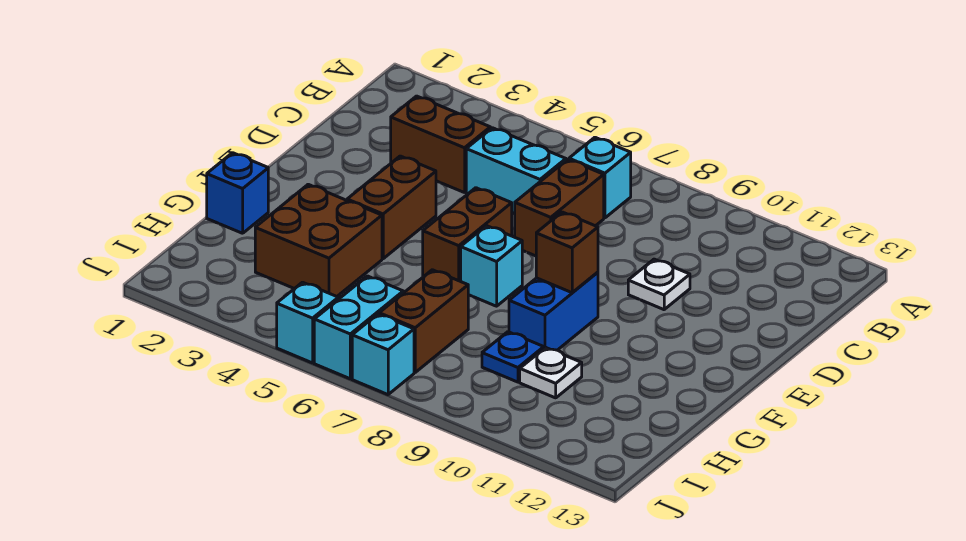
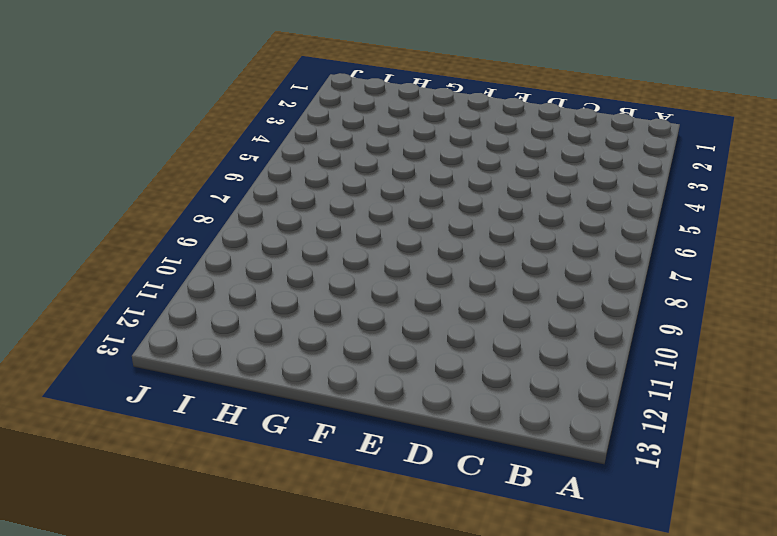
none -> cyan brick B7 level 1
none -> brown brick C3:C4 level 1
none -> cyan brick C5:C6 level 1

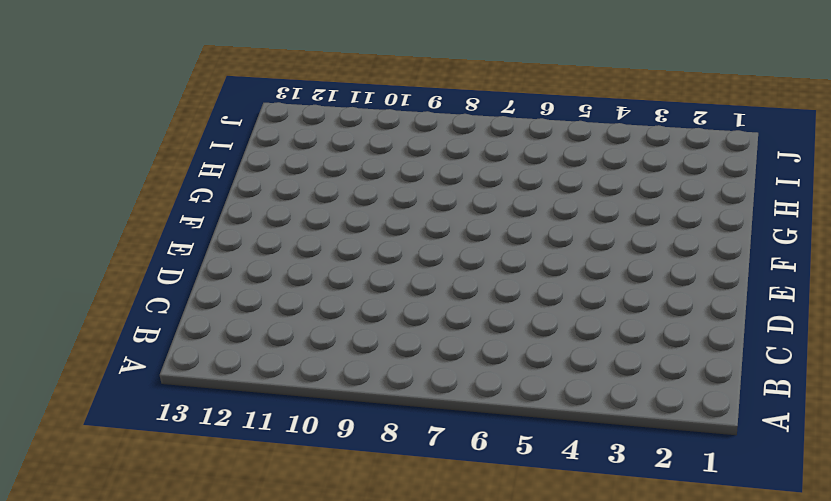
none -> cyan brick B7 level 1
none -> brown brick C3:C4 level 1
none -> cyan brick C5:C6 level 1

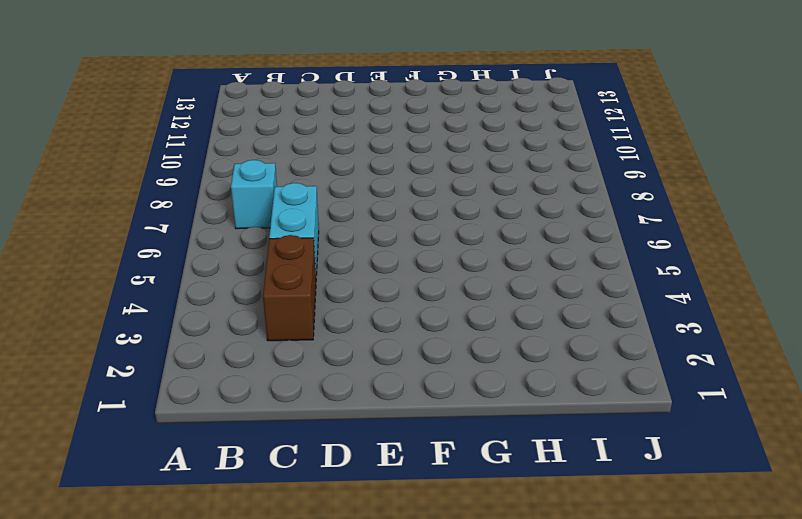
none -> brown brick C7:D7 level 1
none -> white plate D10 level 1
none -> brown brick E4:F4 level 1

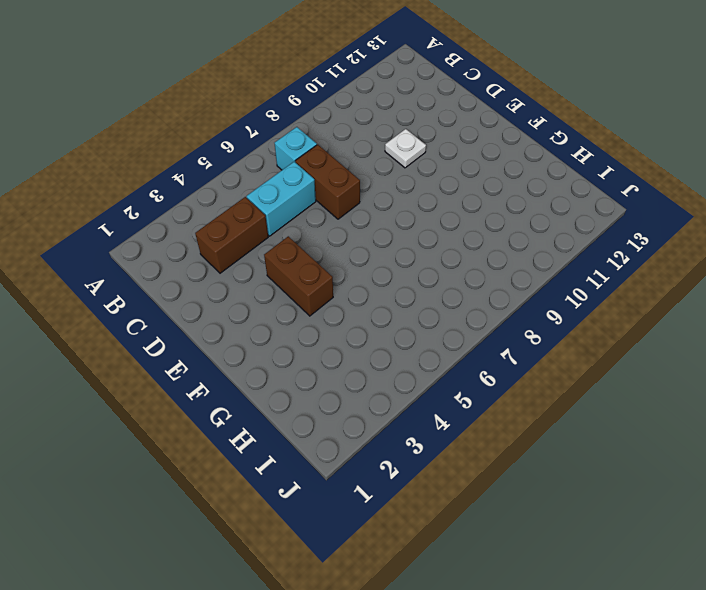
none -> brown brick E6:F6 level 1
none -> cyan brick F7 level 1
none -> blue brick F9:G9 level 1

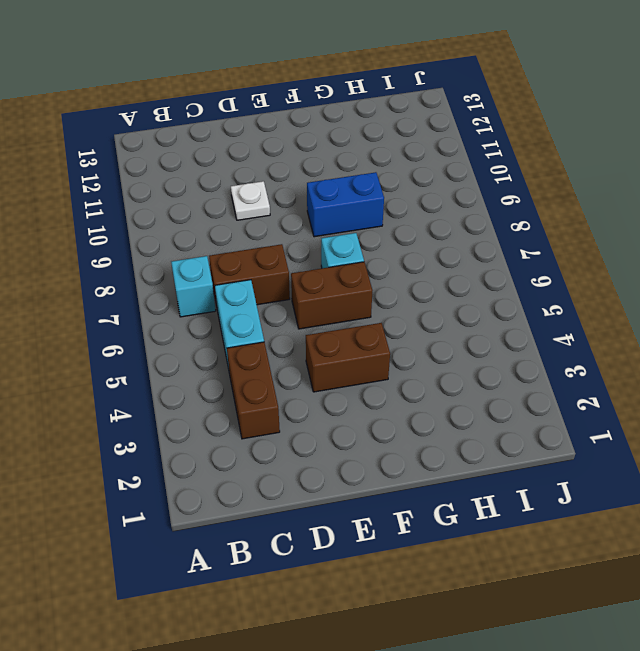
none -> blue brick G1 level 1
none -> brown brick G3:H4 level 1
none -> brown brick H7:I7 level 1

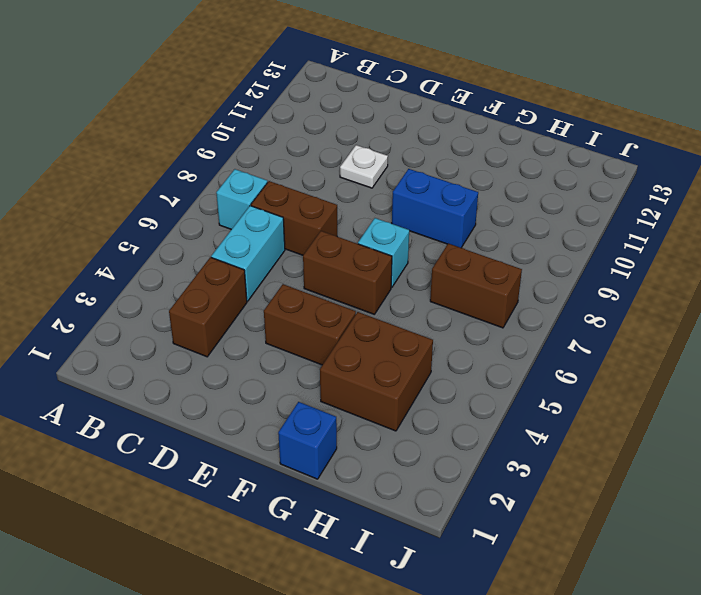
none -> blue plate H9 level 1
none -> white plate H10 level 1
none -> cyan brick I6:J6 level 1

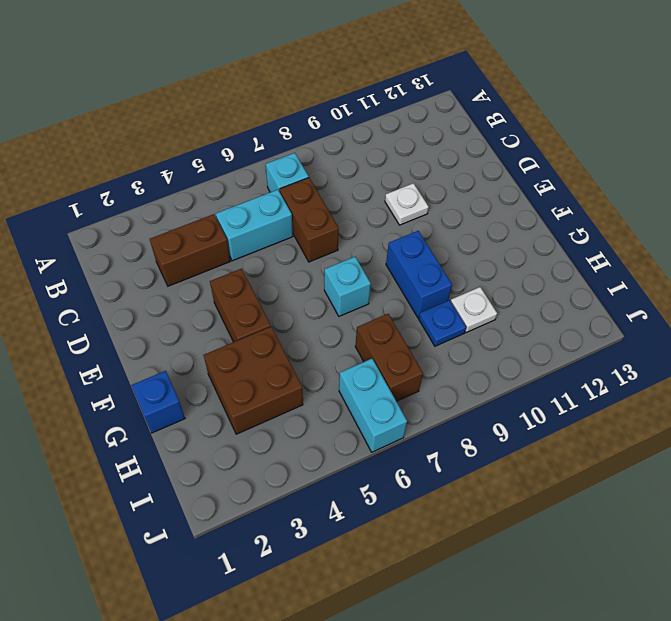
none -> brown brick E6:F6 level 1
none -> cyan brick J5 level 1
none -> cyan brick J7 level 1

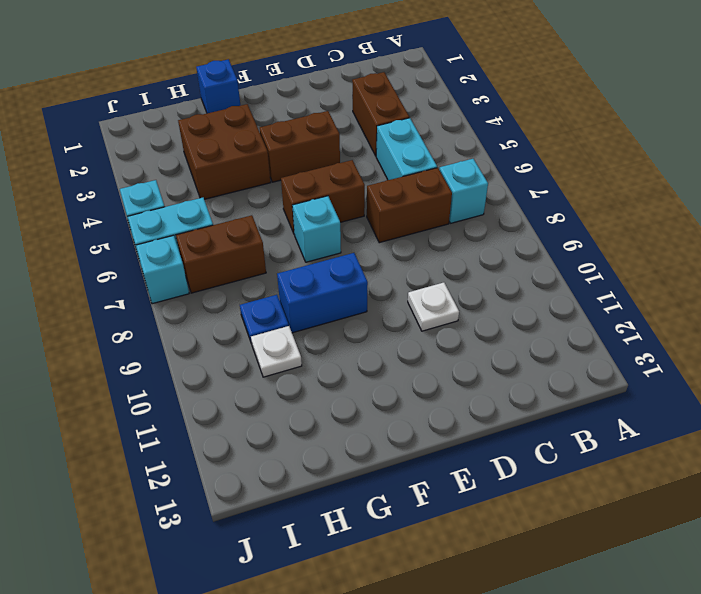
none -> brown brick F9 level 2

